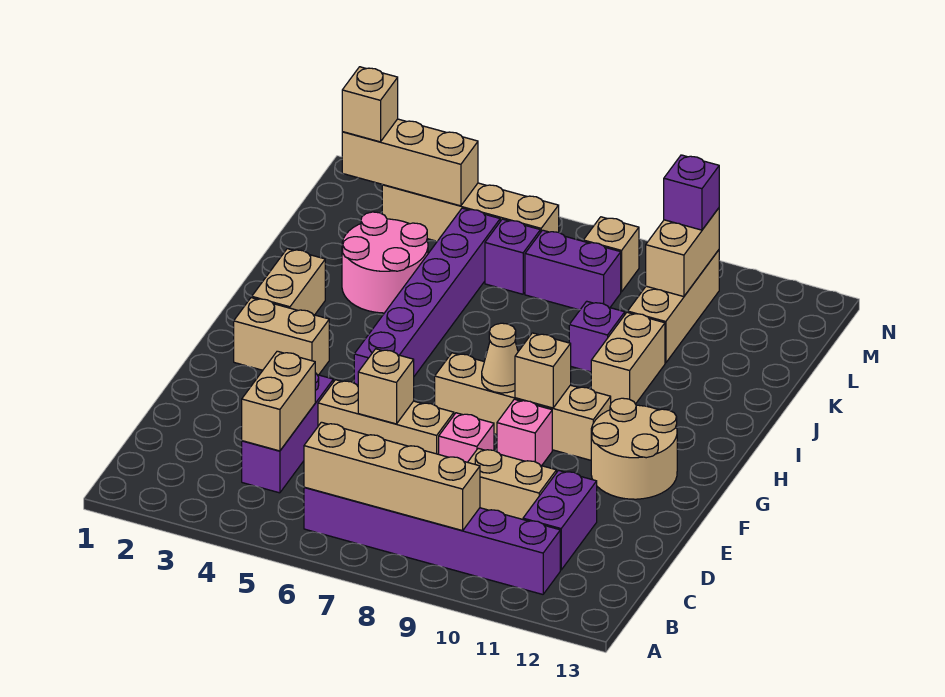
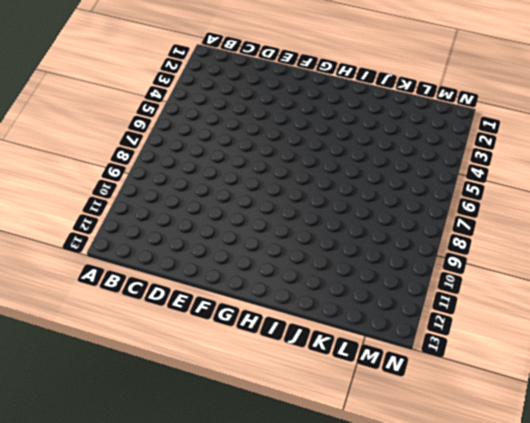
none -> purple brick B6:B11 level 1
none -> purple brick C4:E4 level 1
none -> purple brick C11:D11 level 1

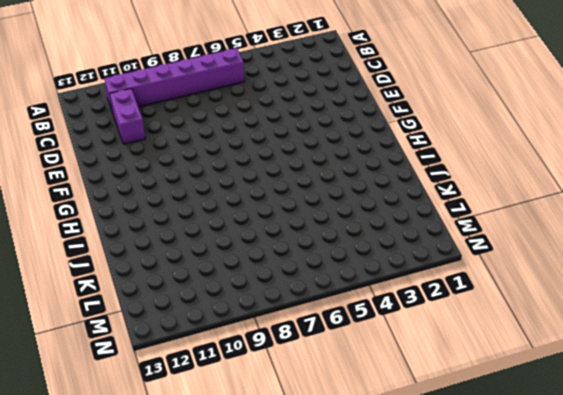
none -> purple brick C4:E4 level 1
none -> tan brick D9:D10 level 1
none -> tan brick E5:E7 level 1

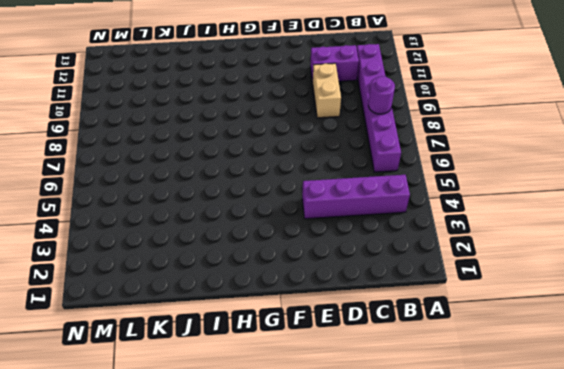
purple brick B4:E4 level 1 -> purple brick C4:E4 level 1
purple round brick B8 level 2 -> tan brick B6:B9 level 2
none -> tan brick E5:E7 level 1
none -> pink brick E8 level 1
none -> pink brick F9 level 1

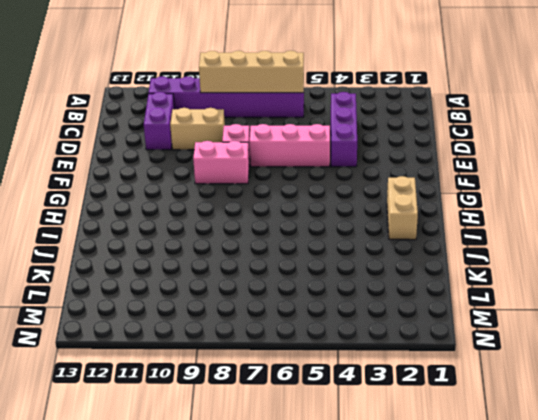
pink brick E5:E7 level 1 -> tan brick E5:E7 level 1
pink brick F8:F9 level 1 -> pink brick F9 level 1
none -> tan round brick F11:G12 level 1
none -> tan brick G2:G3 level 1
none -> purple brick G5:L5 level 1

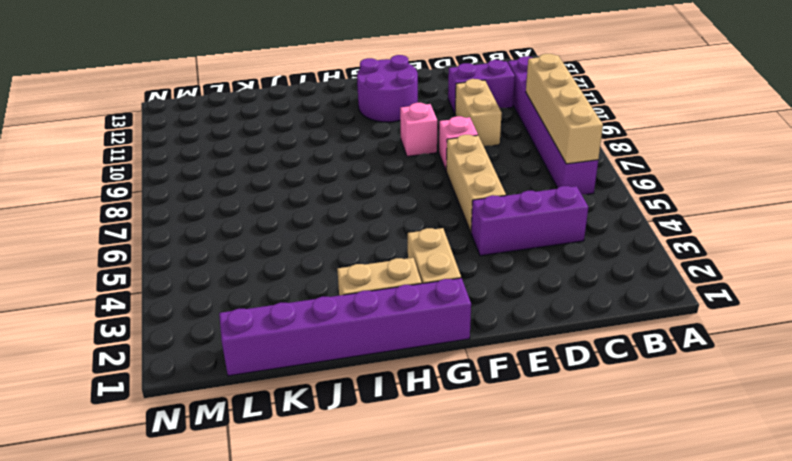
purple round brick F11:G12 level 1 -> tan round brick F11:G12 level 1
purple brick G1:L1 level 1 -> purple brick G5:L5 level 1
none -> tan brick G7:G10 level 1
none -> tan brick I10:J10 level 1
none -> pink round brick J3:K4 level 1

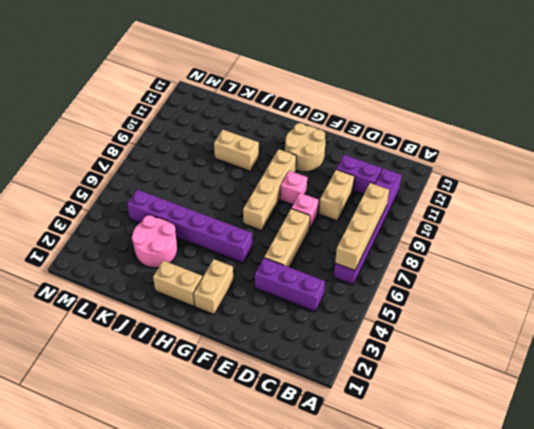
none -> purple brick J9 level 1
none -> tan brick K10:M10 level 1
none -> purple brick L6 level 1

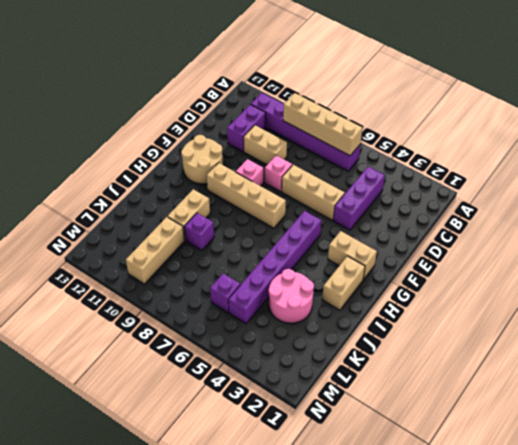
none -> purple brick L7:L8 level 1
none -> tan brick M3:M6 level 1
none -> tan brick M8 level 1

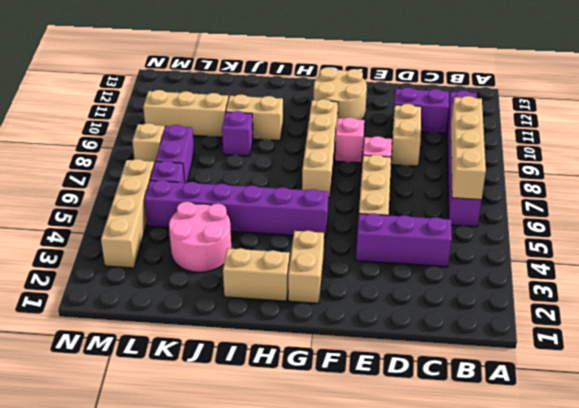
none -> tan brick C4:D4 level 2
none -> tan brick E6 level 2
none -> tan cone G8 level 2

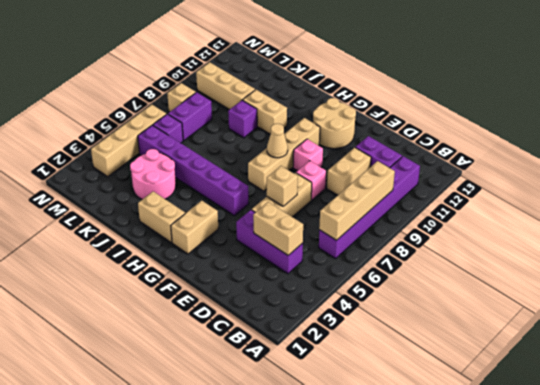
none -> tan brick G9 level 2
none -> tan brick L10:M10 level 2
none -> tan brick M2:M4 level 2

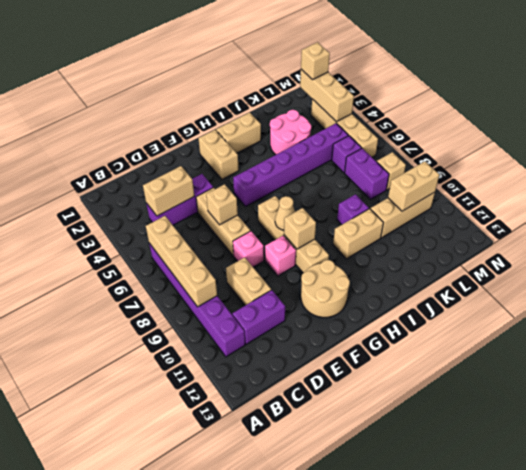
none -> purple brick M10 level 3

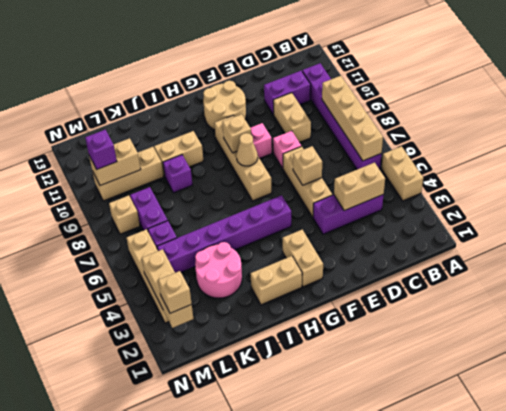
tan brick A4:A5 level 1 -> none

